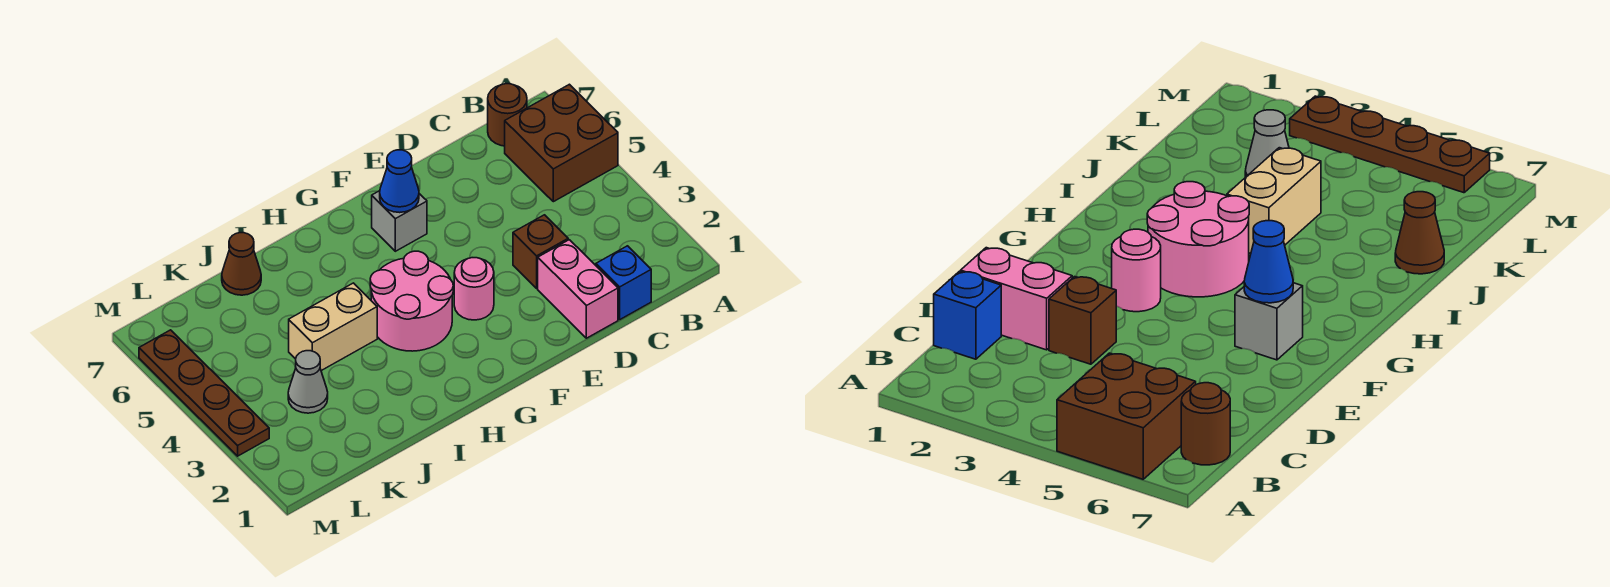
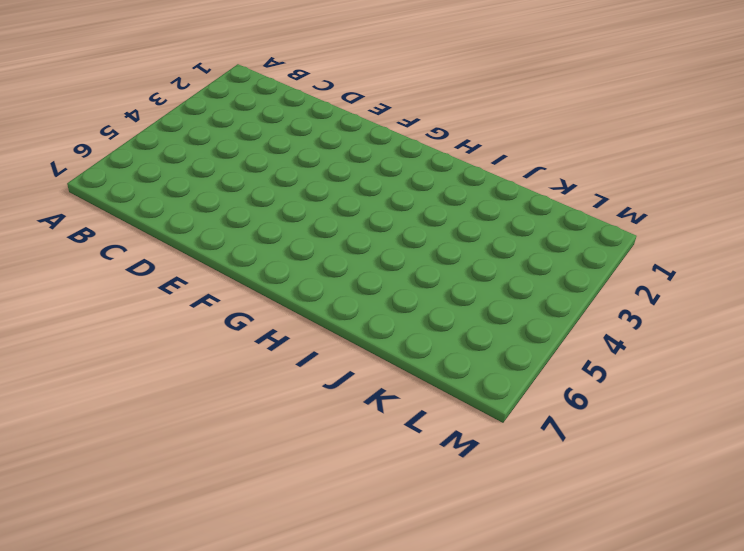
none -> brown brick A5:B6 level 1
none -> brown round brick B7 level 1
none -> blue brick C1 level 1

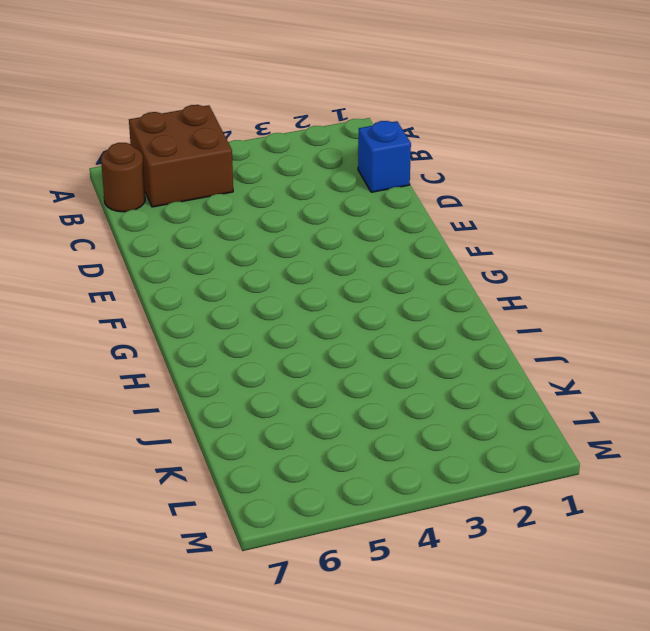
none -> pink brick D1:D2 level 1
none -> brown brick D3 level 1
none -> pink round brick F3 level 1

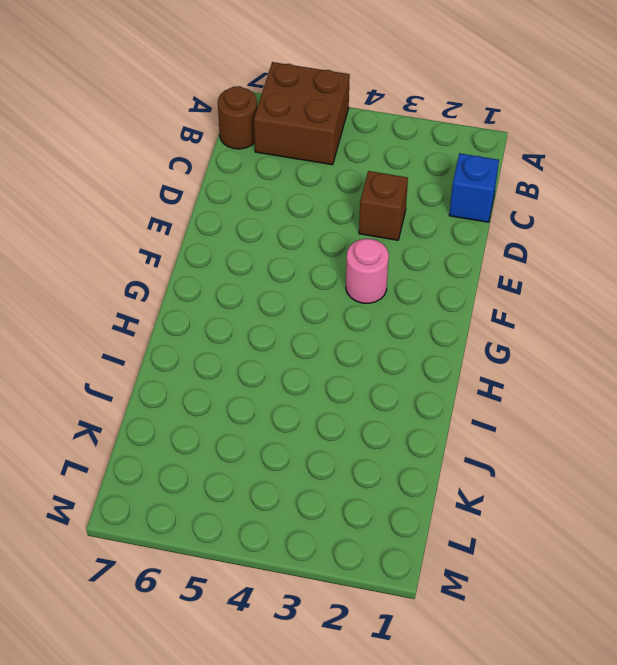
none -> pink brick D1:D2 level 1
none -> grey brick F6 level 1
none -> pink round brick G3:H4 level 1

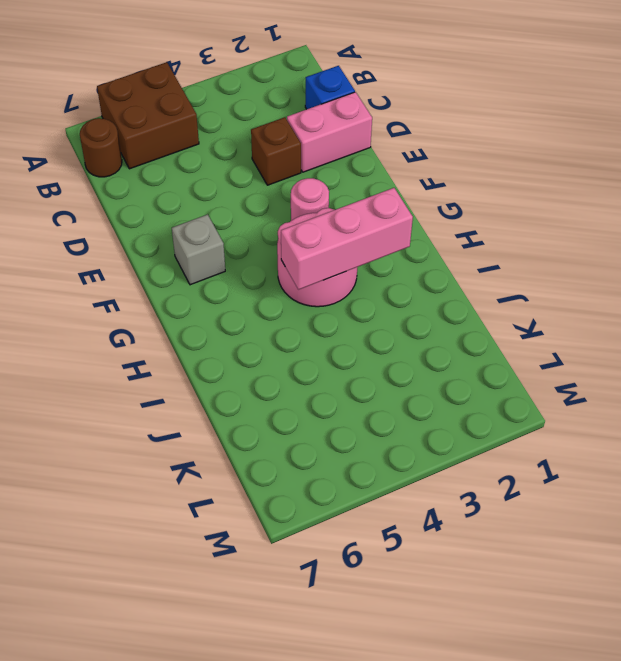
pink brick H2:H4 level 2 -> none
none -> tan brick I4:J4 level 1
none -> brown cone J7 level 1
none -> grey cone K3 level 1

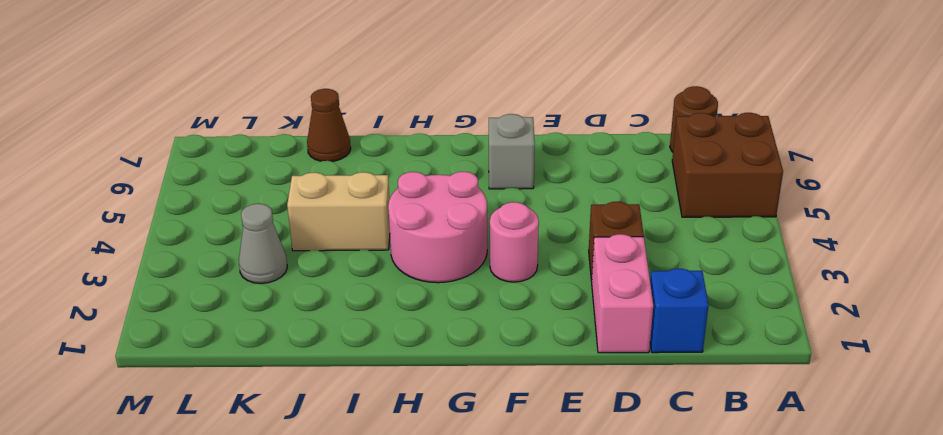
none -> brown plate M3:M6 level 1
none -> blue cone F6 level 2

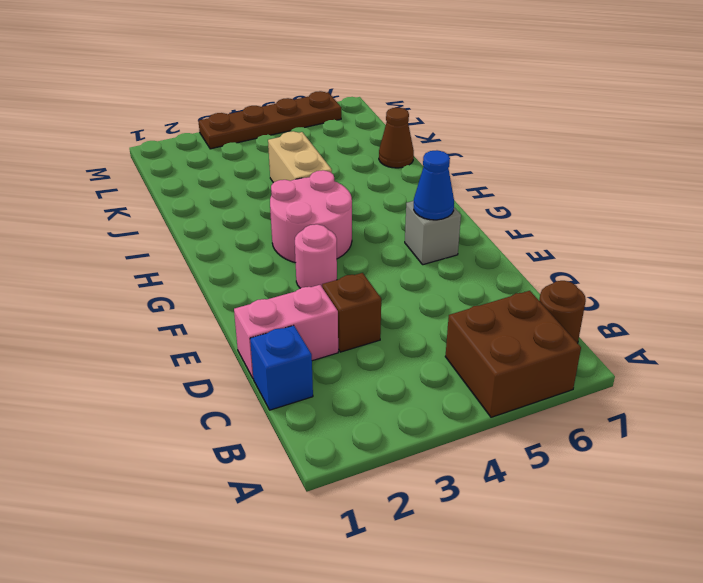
none -> grey cone K3 level 1

